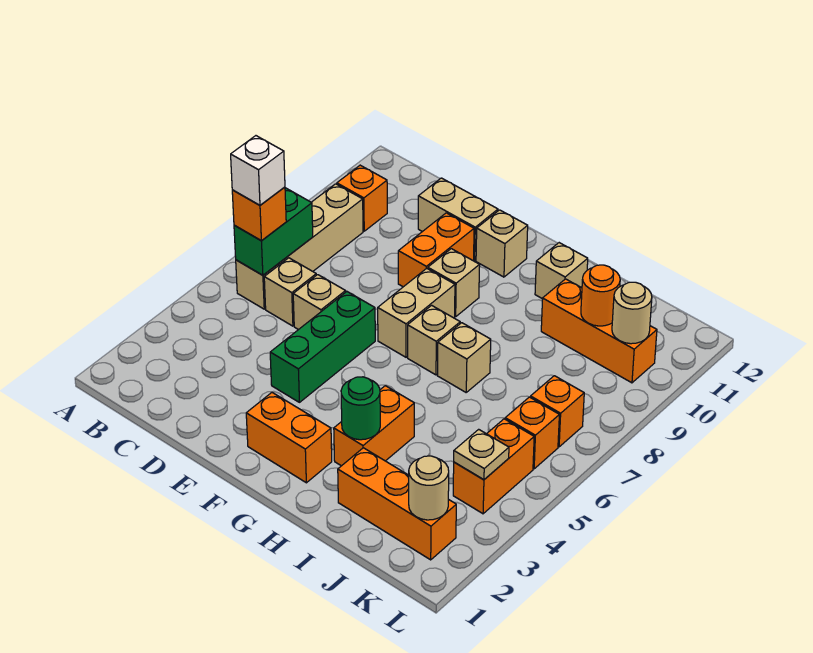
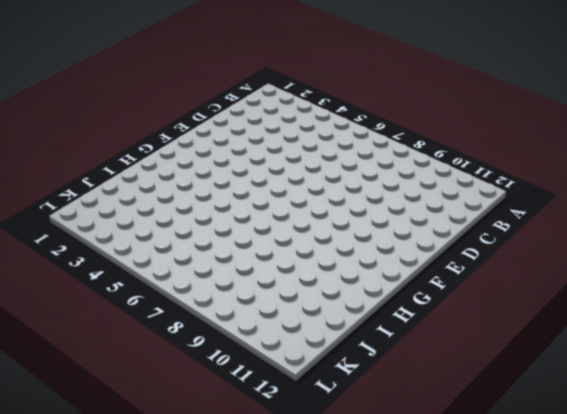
none -> tan brick B6:B9 level 1
none -> orange brick B10 level 1
none -> tan brick C6 level 1

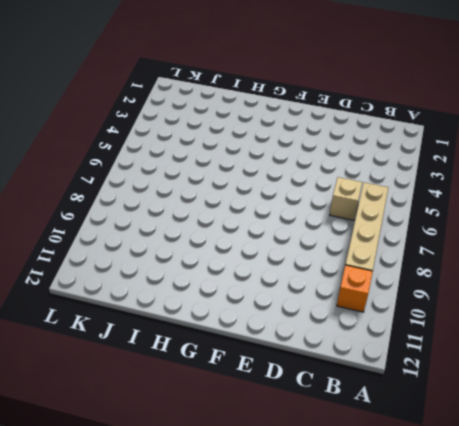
none -> tan brick D6 level 1
none -> tan brick D11:E11 level 1
none -> green brick E4:E6 level 1

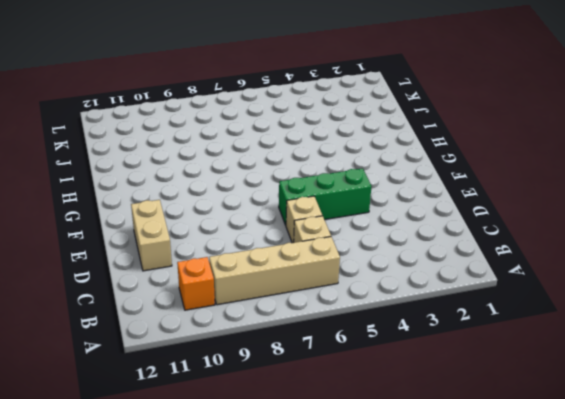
none -> orange brick E9:E10 level 1
none -> orange brick F2:G2 level 1
none -> tan brick F7:F8 level 1

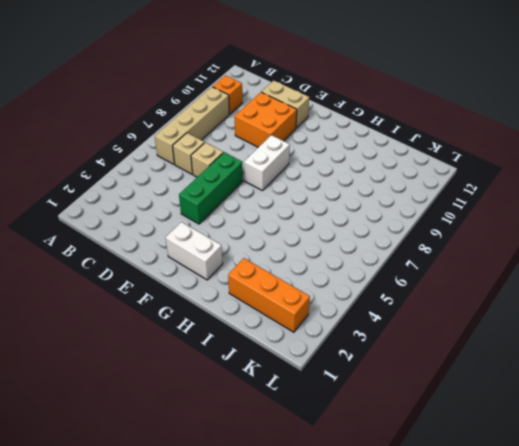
orange brick D9:E10 level 1 -> orange brick E9:E10 level 1
white brick F2:G2 level 1 -> orange brick F2:G2 level 1
white brick F7:F8 level 1 -> tan brick F7:F8 level 1
none -> tan brick F9 level 1
none -> tan brick F11 level 1
none -> tan brick G7 level 1

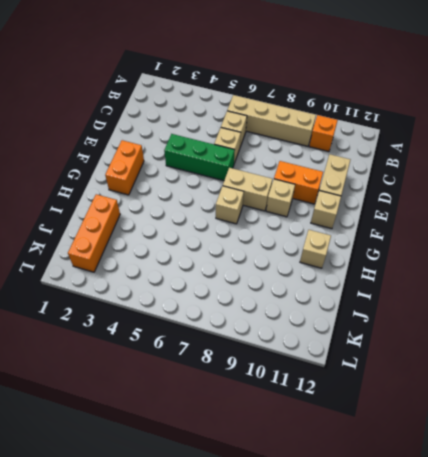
none -> orange brick H3:H4 level 1
none -> tan brick H7 level 1
none -> orange brick I10:K10 level 1

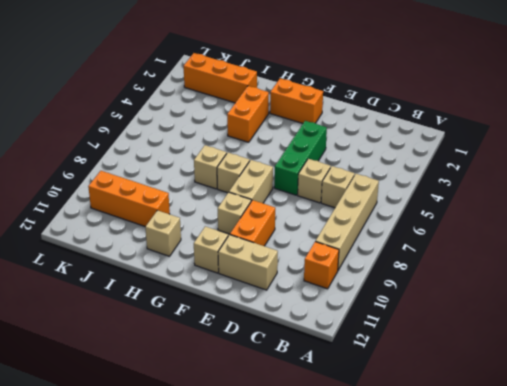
none -> orange brick K4:K5 level 1
none -> orange brick K6 level 1
none -> orange brick K7 level 1

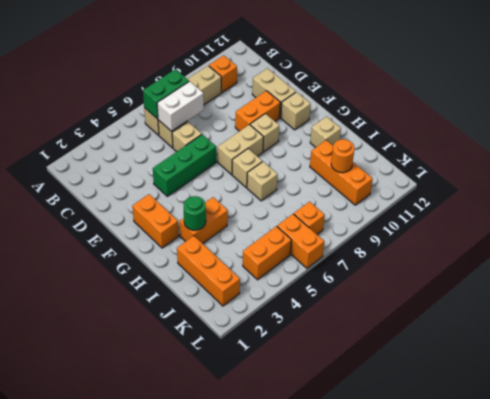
white brick C6:C7 level 2 -> none
orange brick K6:L6 level 1 -> orange brick K6 level 1
none -> tan round brick K2 level 2
none -> tan plate K4 level 2
none -> tan round brick K10 level 2

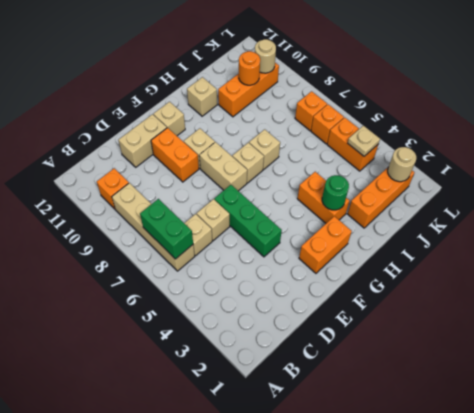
none -> orange brick B6 level 3
none -> white brick B6 level 4

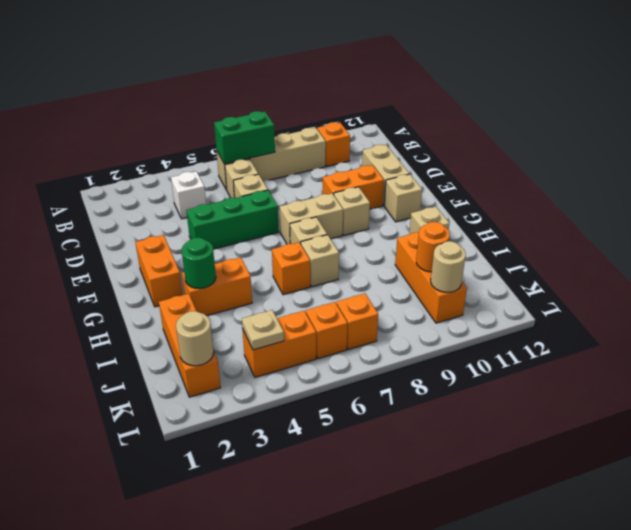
white brick C4 level 1 -> white brick B6 level 4
orange brick H6 level 1 -> orange brick B6 level 3

